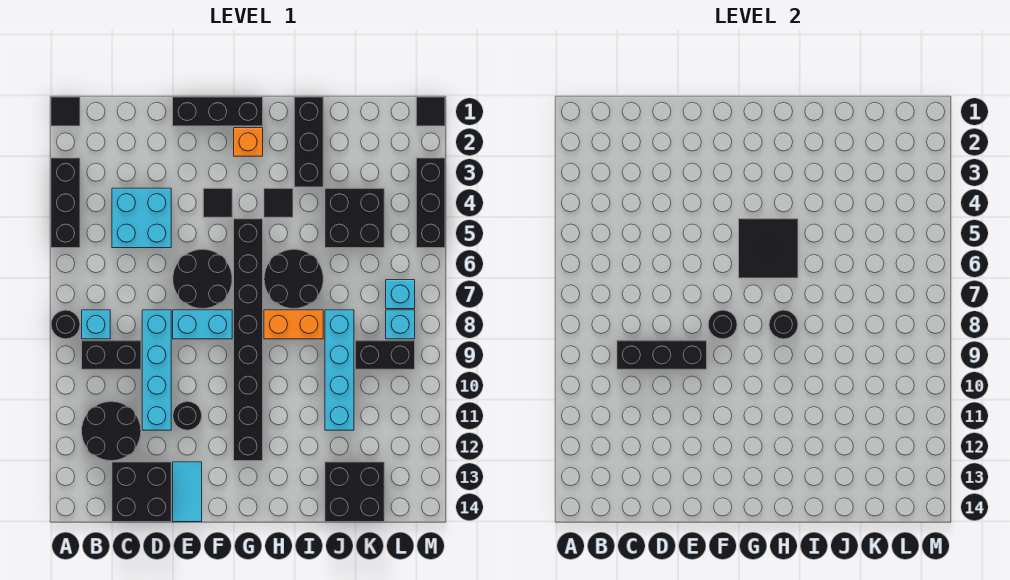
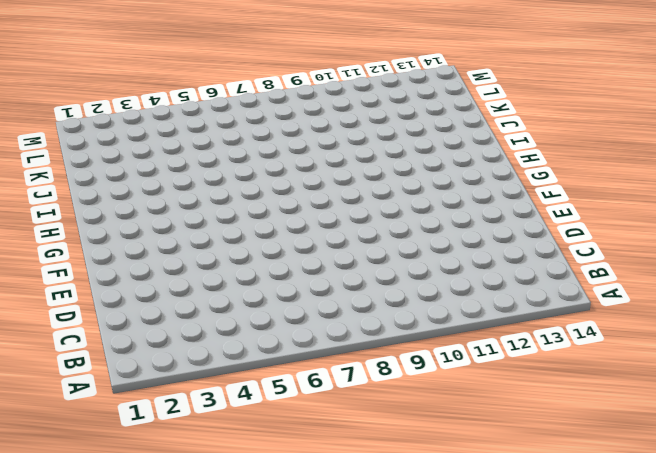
none -> black tile A1 level 1
none -> black brick A3:A5 level 1
none -> black round brick A8 level 1
none -> cyan brick B8 level 1

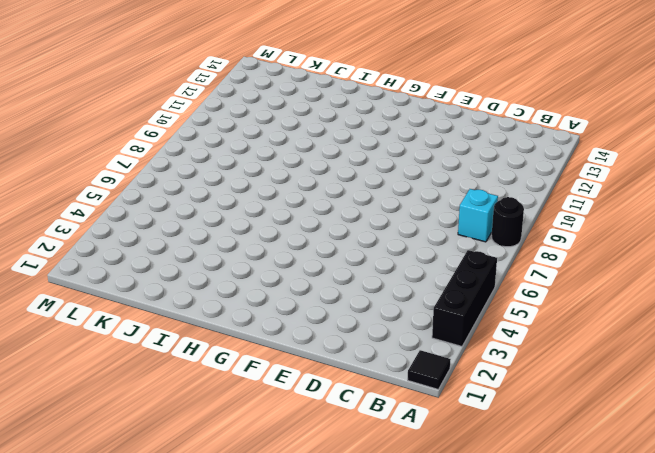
none -> black brick B9:C9 level 1
none -> black round brick B11:C12 level 1
none -> cyan brick C4:D5 level 1
none -> black brick C13:D14 level 1

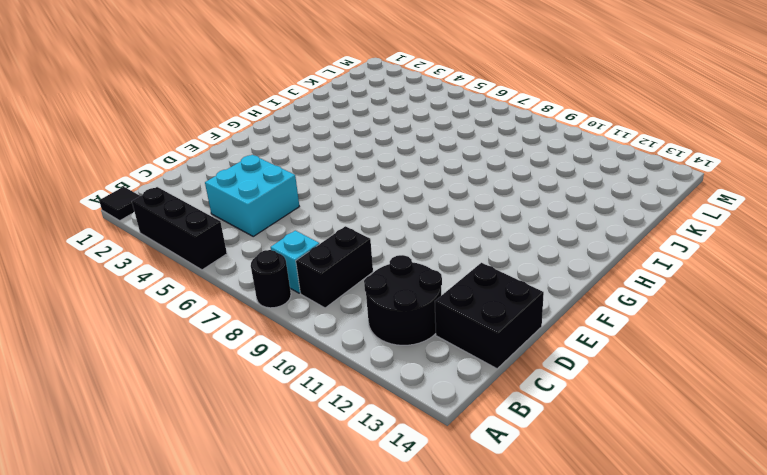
none -> cyan brick D8:D11 level 1
none -> black brick E1:G1 level 1
none -> black round brick E6:F7 level 1
none -> cyan brick E8:F8 level 1

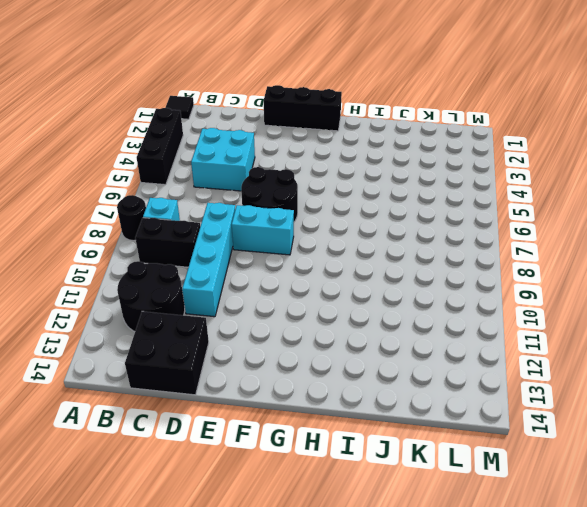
none -> black round brick E11 level 1
none -> cyan tile E13:E14 level 1
none -> black tile F4 level 1
none -> orange brick G2 level 1

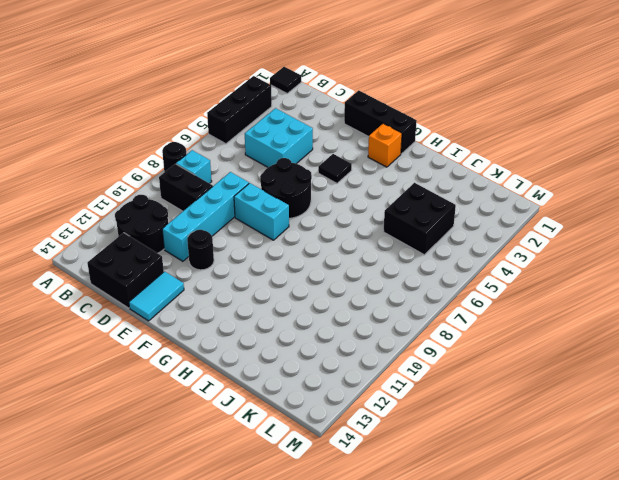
none -> black brick G5:G12 level 1
none -> black tile H4 level 1
none -> black round brick H6:I7 level 1
none -> orange brick H8:I8 level 1

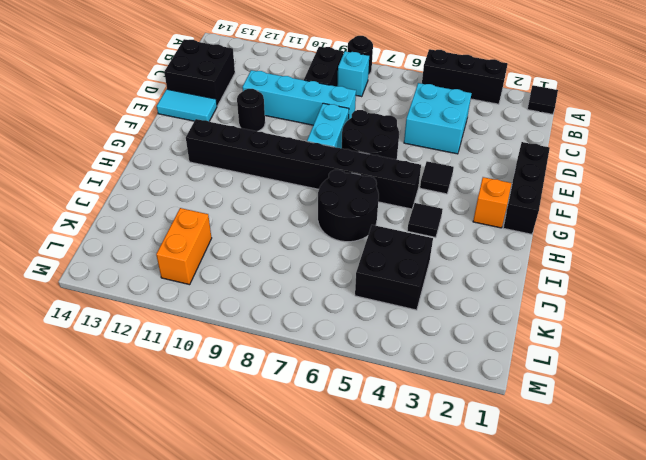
orange brick K11:L11 level 1 -> orange brick H8:I8 level 1
none -> black round brick B11:C12 level 1
none -> black brick I1:I3 level 1
none -> cyan brick J8:J11 level 1
none -> black brick J13:K14 level 1

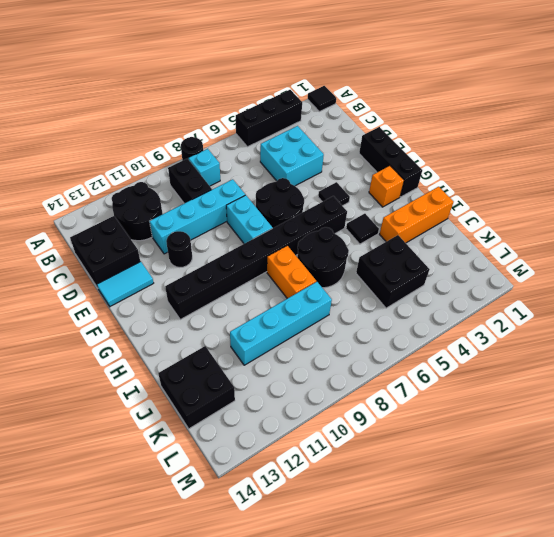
orange brick I1:I3 level 1 -> black brick I1:I3 level 1
none -> black brick K9:L9 level 1
none -> cyan brick L7 level 1
none -> cyan brick L8 level 1
none -> black tile M1 level 1

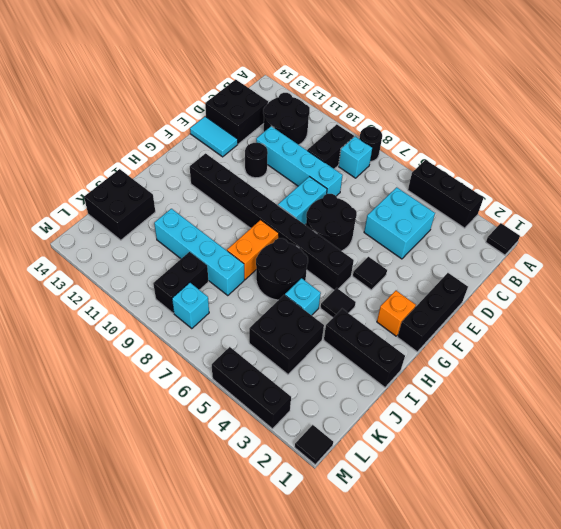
cyan brick I5 level 1 -> cyan brick L7 level 1
none -> black brick C9:E9 level 2
none -> black round brick F8 level 2
none -> black tile G5:H6 level 2
none -> black round brick H8 level 2

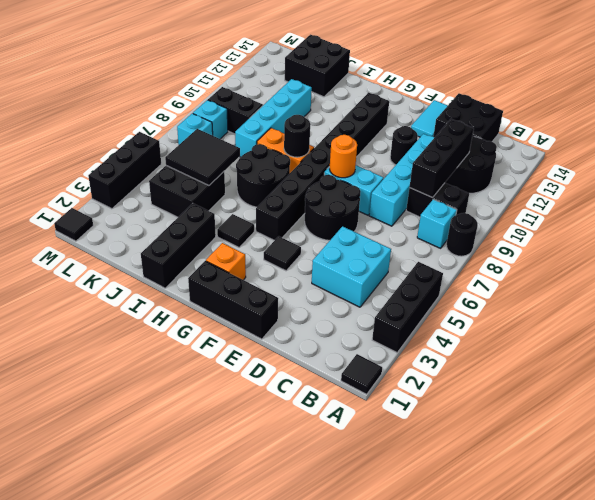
black brick C9:C11 level 2 -> black brick C9:E9 level 2
orange round brick F8 level 2 -> black round brick F8 level 2
black tile J5:K6 level 2 -> black tile G5:H6 level 2

